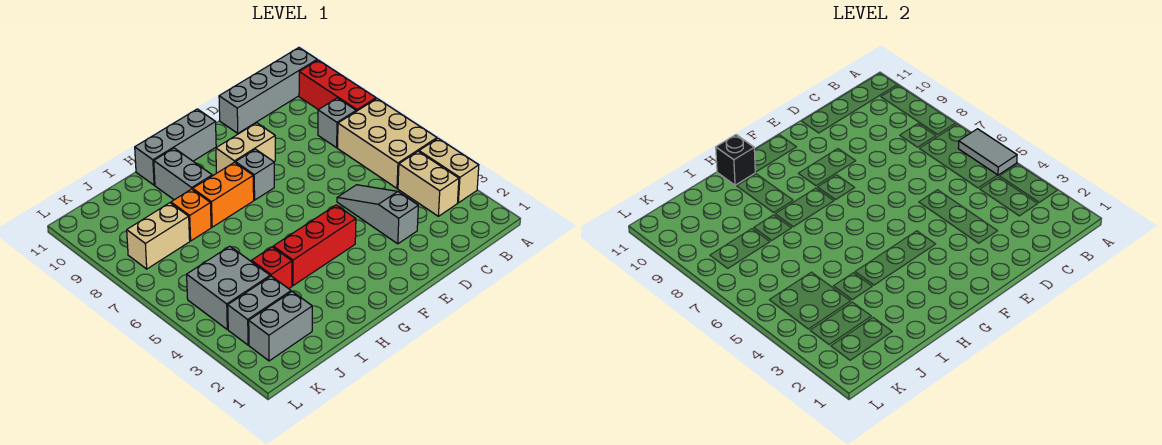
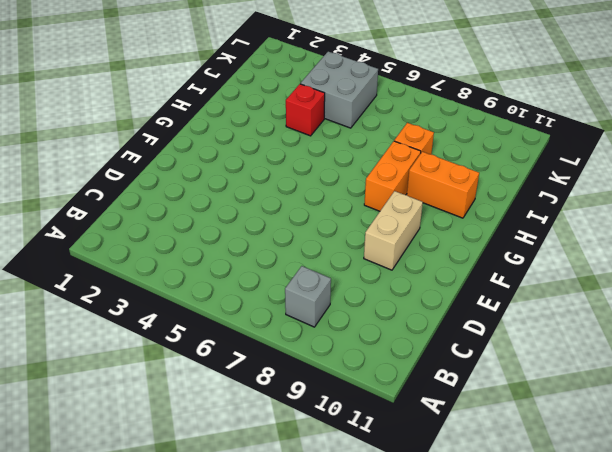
orange brick H9:H10 level 1 -> grey brick H9:H10 level 1
none -> tan brick A3:A4 level 1
none -> tan brick A5:B7 level 1
none -> red brick A8:A10 level 1

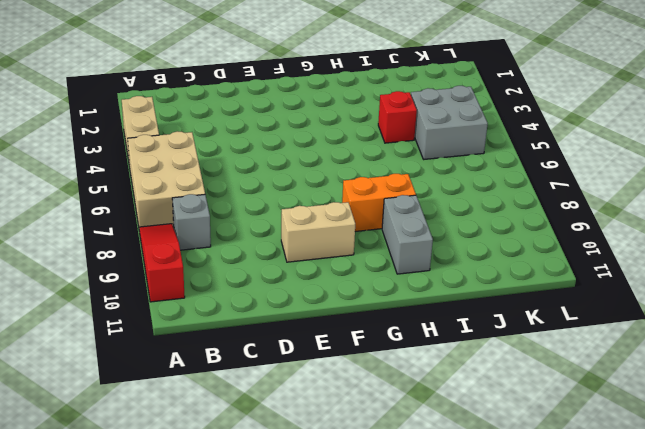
red slope A8:A10 level 1 top 10 -> red brick A8:A10 level 1
none -> grey brick A11:D11 level 1
none -> tan brick B3:B4 level 1
none -> grey slope D3:D5 level 1 top 3

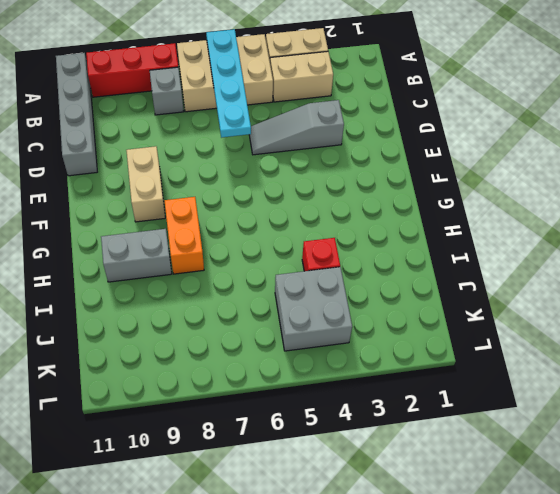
cyan plate A6:D6 level 2 -> grey tile A5:A6 level 2
none -> red brick F4:H4 level 1
none -> grey brick F8 level 1
none -> grey brick F11:H11 level 1

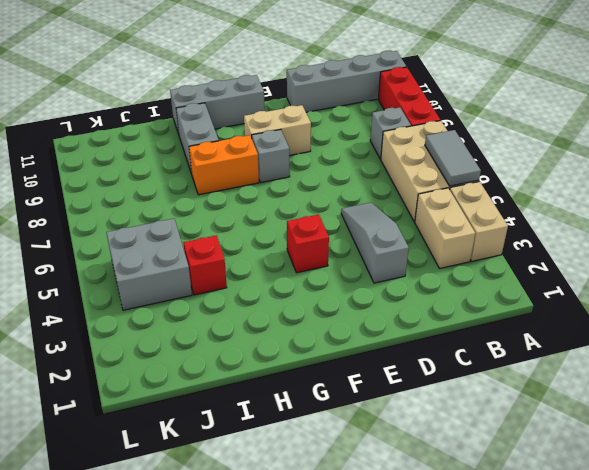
red brick F4 level 1 -> red brick F4:H4 level 1
none -> orange brick I8 level 1
none -> grey brick J2:K2 level 1
none -> grey brick J3:K3 level 1

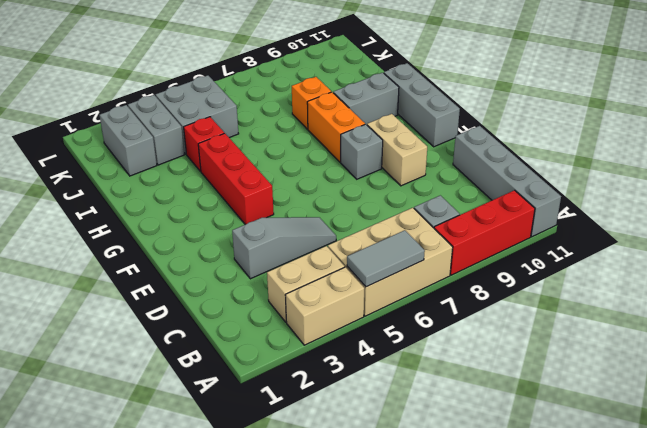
none -> tan brick J8:K8 level 1
none -> black brick H11 level 2

